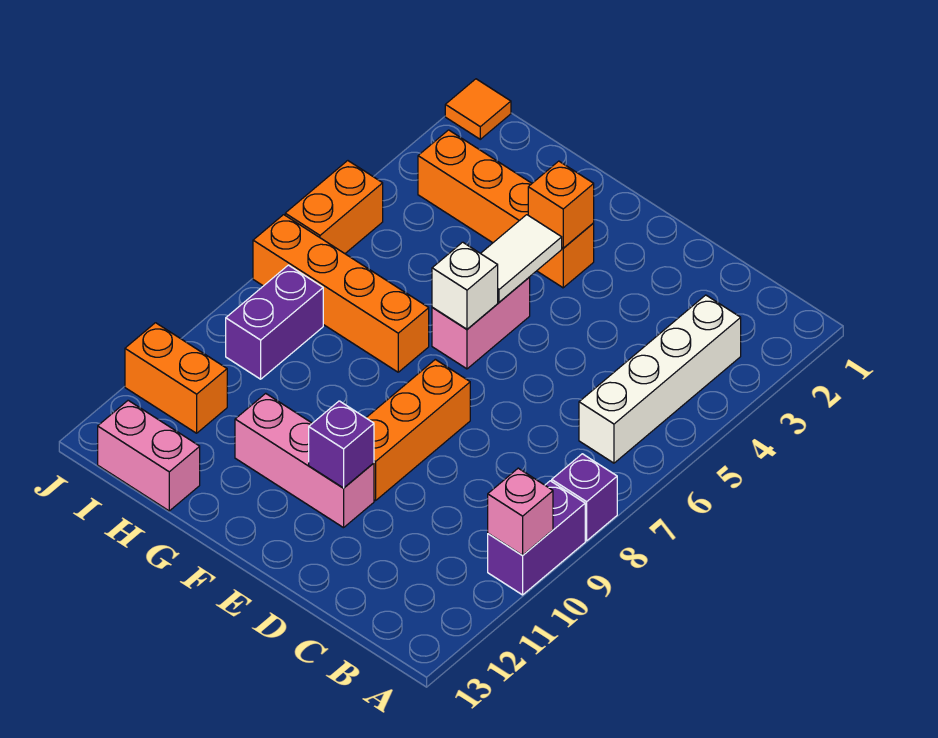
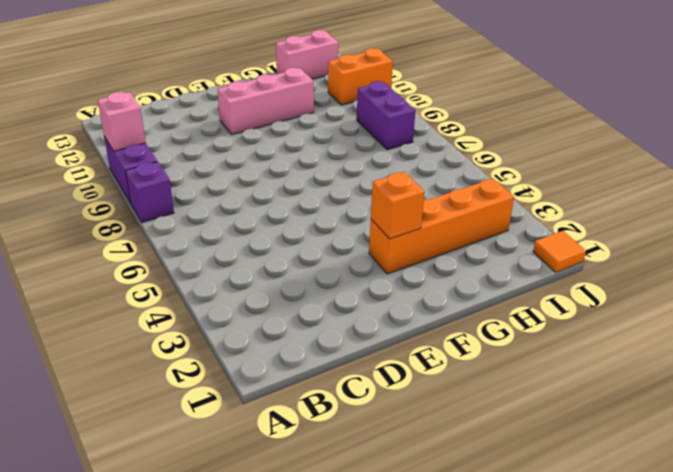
none -> white brick B3:B6 level 1
none -> orange brick E8:E10 level 1
none -> pink brick F5:F6 level 1

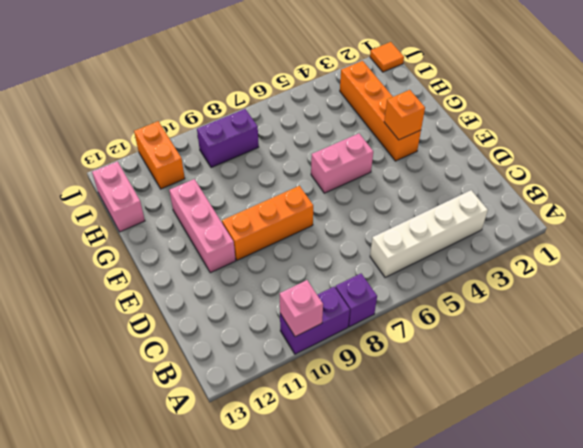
none -> orange brick G7:J7 level 1
none -> orange brick J5:J6 level 1
none -> purple brick E11 level 2

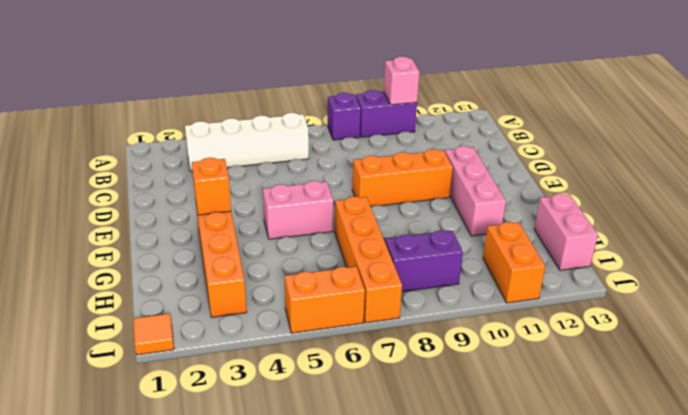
none -> purple brick E11 level 2
none -> white tile F4:F5 level 2
none -> white brick F6 level 2

